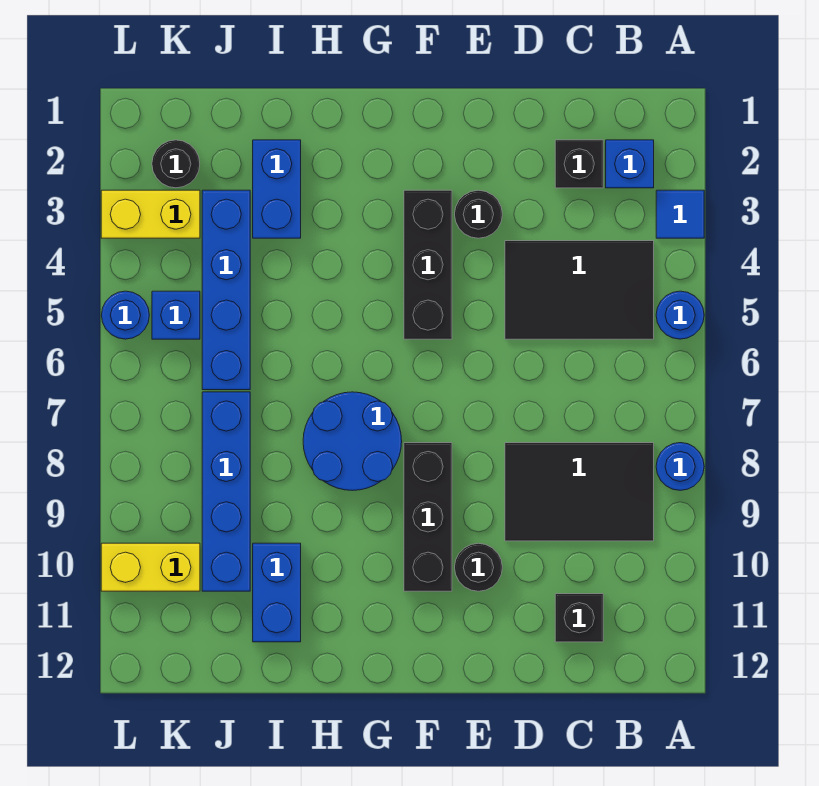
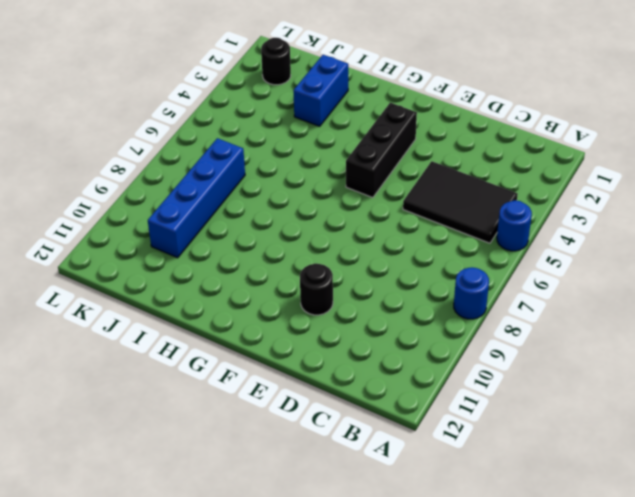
none -> blue tile A3 level 1
none -> blue brick B2 level 1
none -> black tile B8:D9 level 1

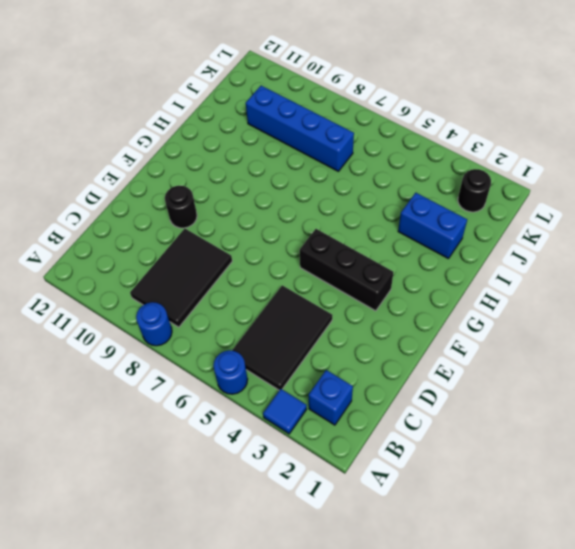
none -> black brick C2 level 1
none -> black brick C11 level 1
none -> black round brick E3 level 1

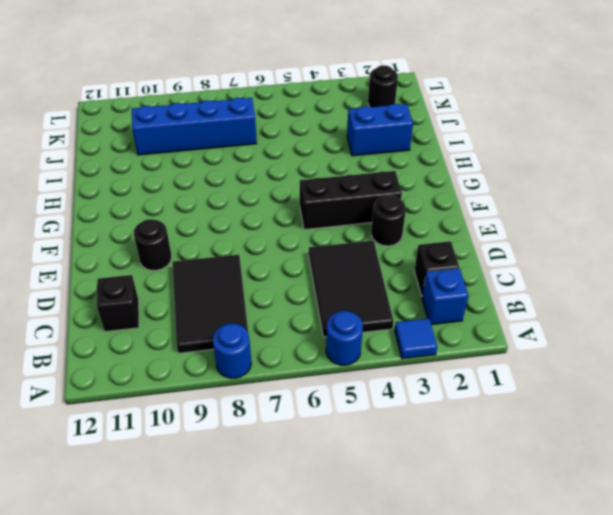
none -> black brick F8:F10 level 1
none -> blue round brick G7:H8 level 1
none -> blue brick I10:I11 level 1

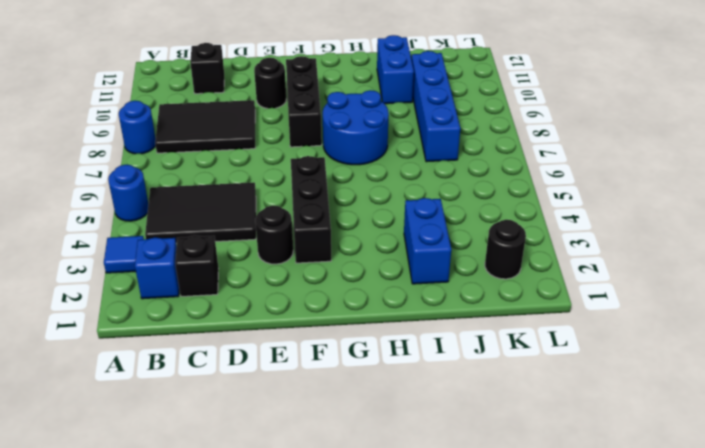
none -> blue brick J3:J6 level 1
none -> yellow brick K3:L3 level 1
none -> blue brick K5 level 1

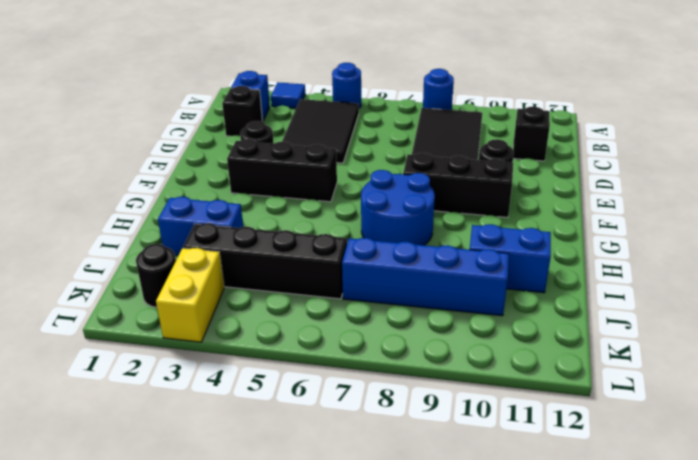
black brick J3:J6 level 1 -> blue brick J3:J6 level 1
none -> blue brick K5 level 1
none -> yellow brick K10:L10 level 1
none -> blue round brick L5 level 1

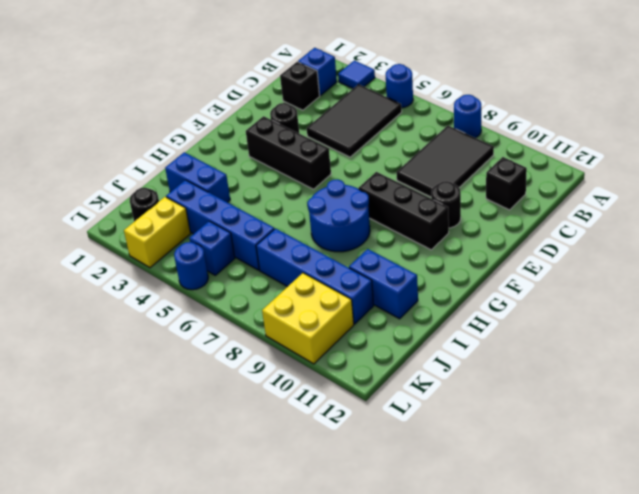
yellow brick K9:L10 level 1 -> yellow brick K10:L10 level 1

